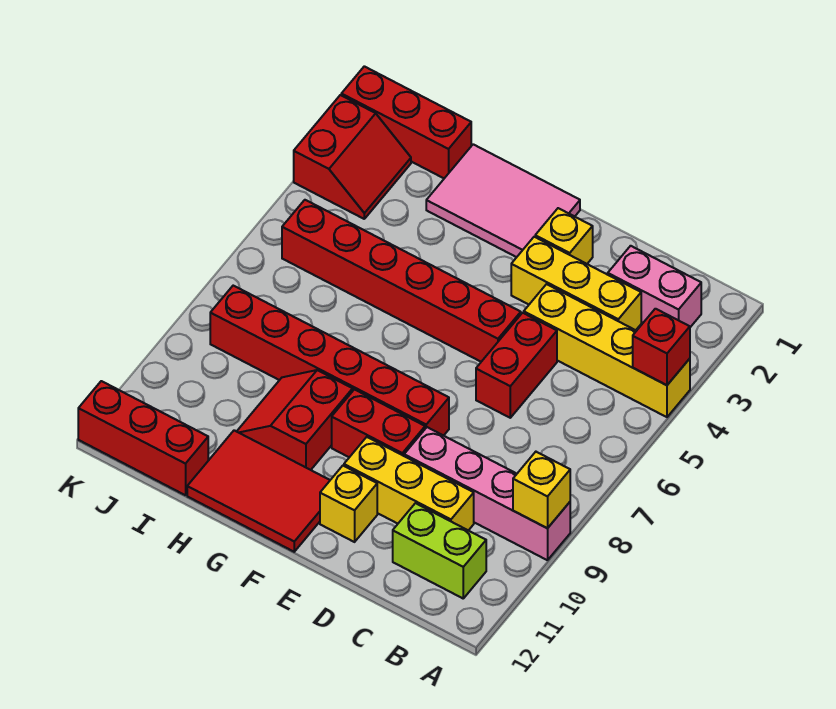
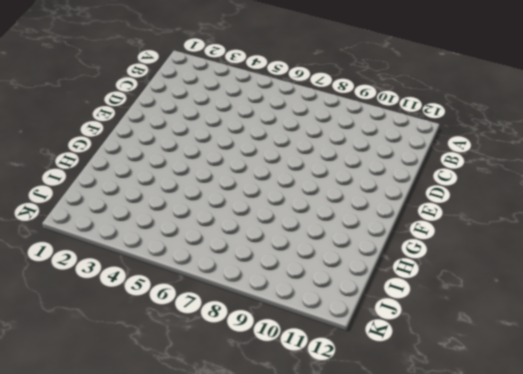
none -> yellow brick A4:D4 level 1
none -> pink brick A9:D9 level 1
none -> pink brick B2:C2 level 1

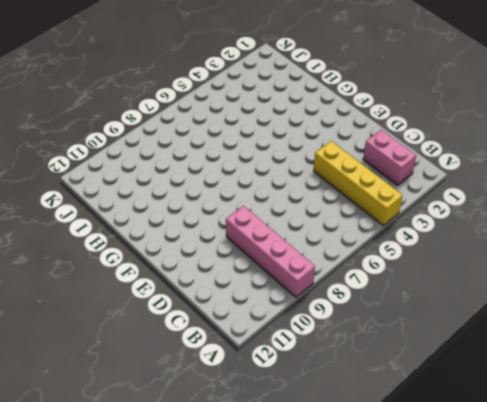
none -> lime brick B11:C11 level 1
none -> yellow brick C3:E3 level 1
none -> yellow brick C10:E10 level 1

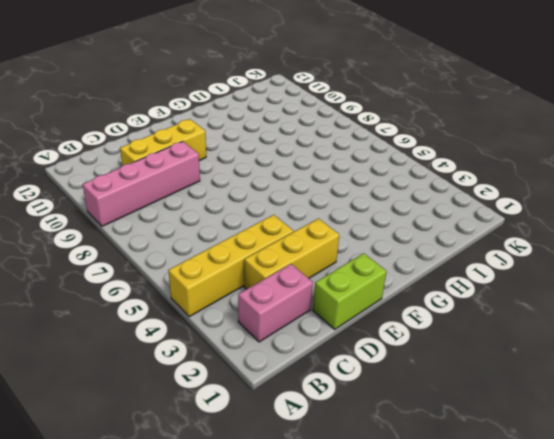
lime brick D1:E1 level 1 -> lime brick B11:C11 level 1
none -> red brick D5:D6 level 1
none -> yellow brick E2 level 1
none -> red brick E5:J5 level 1

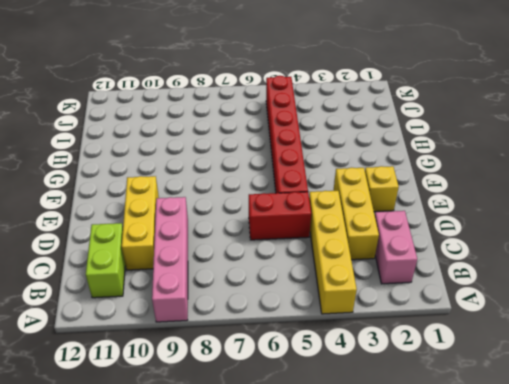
none -> red brick E8:J8 level 1
none -> red brick E9:F9 level 1
none -> yellow brick E11 level 1

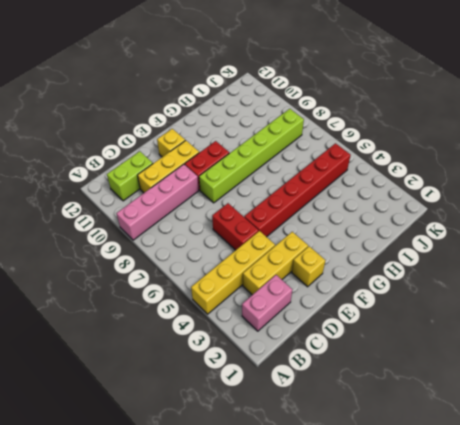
lime brick E8:J8 level 1 -> red brick E8:J8 level 1
none -> pink tile F1:H2 level 1
none -> red tile F11:H12 level 1
none -> red slope G9:H10 level 1 top G

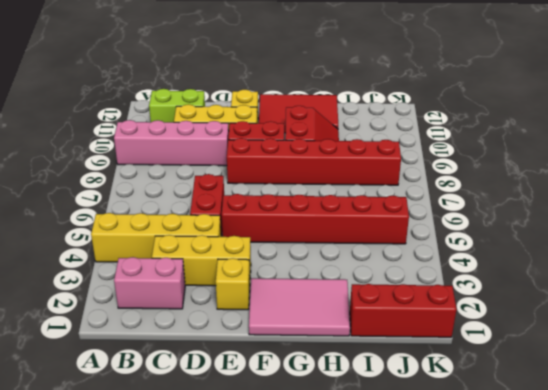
none -> red brick I12:K12 level 1
none -> red slope J2:K3 level 1 top K
none -> red brick A4 level 2

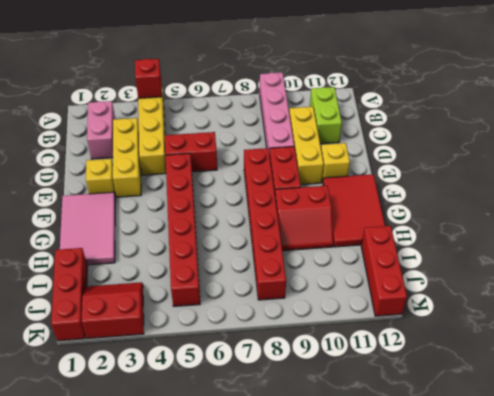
none -> yellow brick A9 level 2

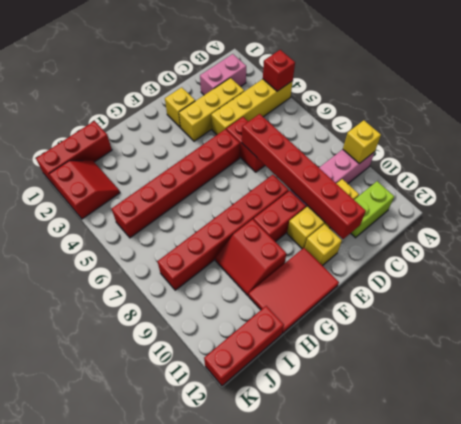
red brick D6:D11 level 2 -> none
none -> pink tile F1:H2 level 1

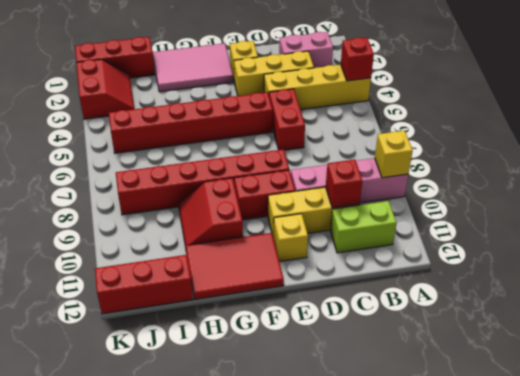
red brick C10 level 2 -> none

